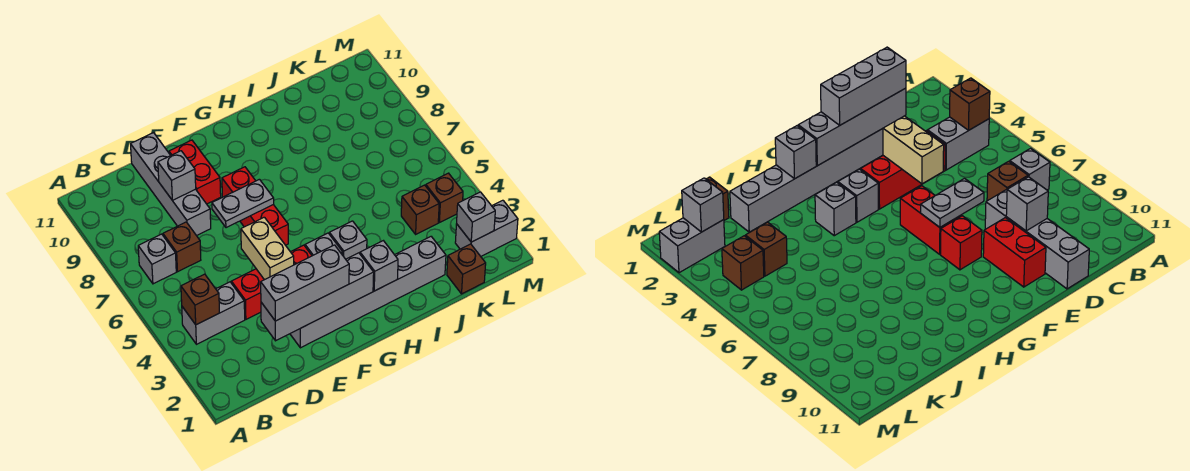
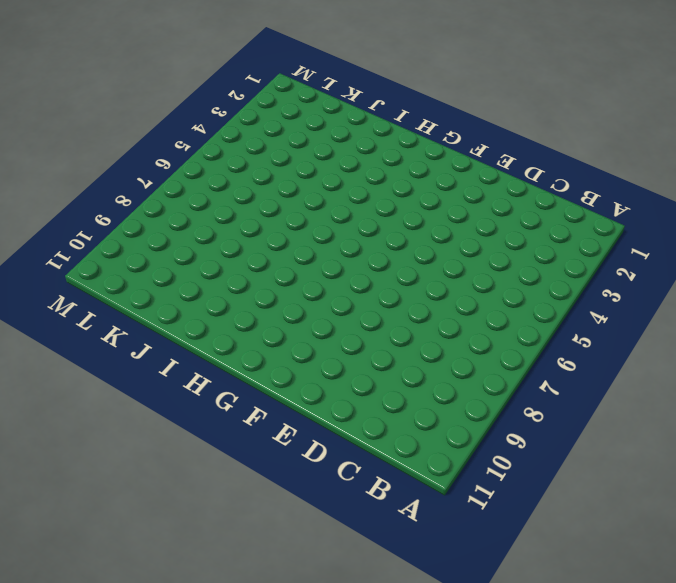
none -> grey brick B4:C4 level 1
none -> grey brick B7 level 1
none -> brown brick C7 level 1

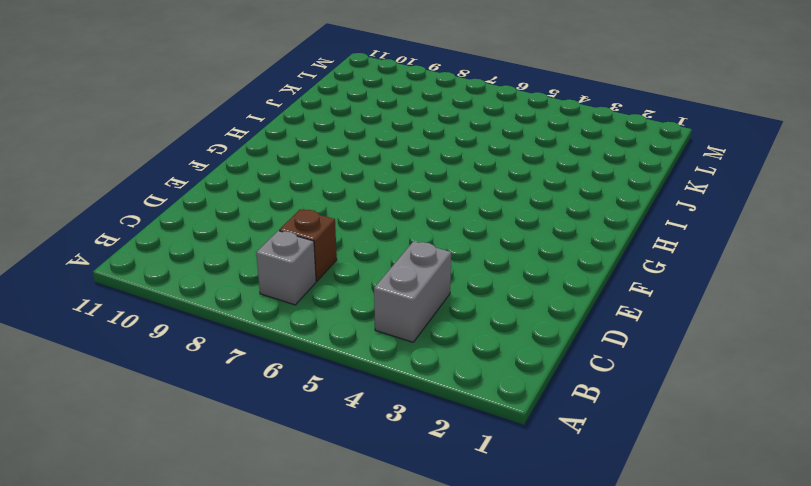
none -> red brick D4:F4 level 1
none -> grey brick D8:D11 level 1
none -> grey brick E2:J2 level 1

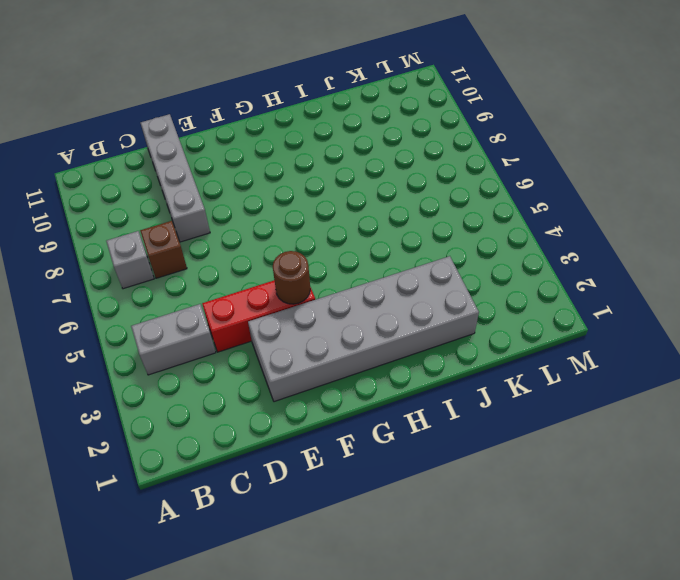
grey brick E2:J3 level 1 -> grey brick E2:J2 level 1
brown round brick F4 level 2 -> none
none -> red brick E9:E10 level 1
none -> red brick F6:F7 level 1
none -> red brick F8 level 1

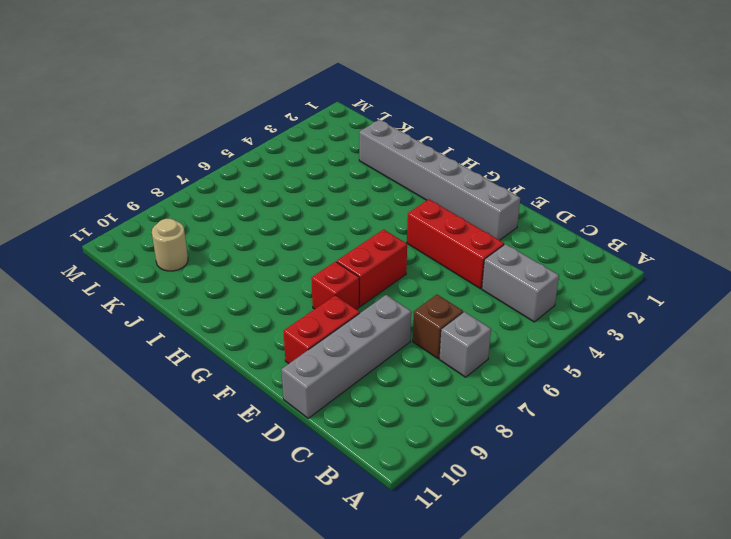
tan round brick K10 level 1 -> none
none -> grey brick G4 level 1
none -> grey brick H4 level 1
none -> brown brick K1 level 1

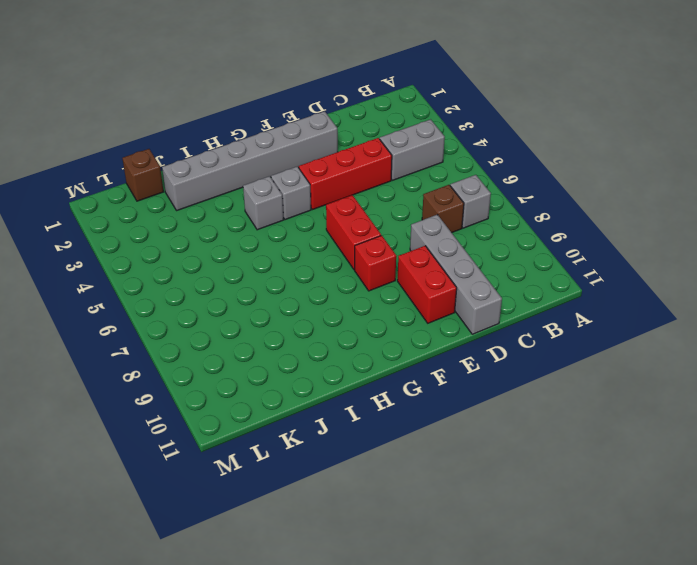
none -> brown brick K4 level 1
none -> grey brick L2:M2 level 1
none -> brown brick L4 level 1

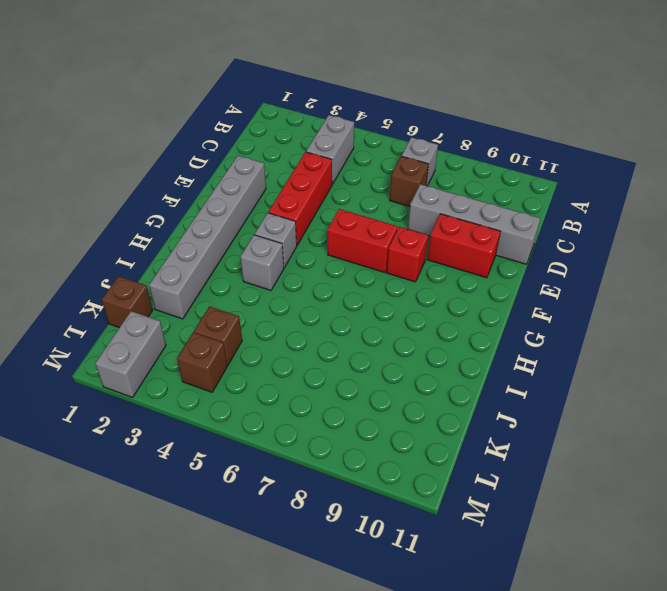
none -> brown brick B4 level 2
none -> grey brick D2:G2 level 2
none -> grey brick D9 level 2

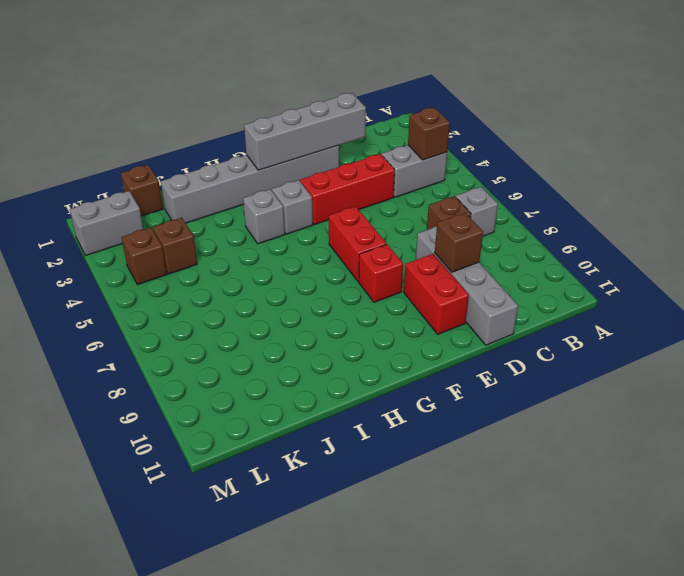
brown brick D9 level 2 -> grey brick D9 level 2
none -> tan brick E4:E5 level 2
none -> grey plate E7:F7 level 2
none -> grey brick H2 level 2

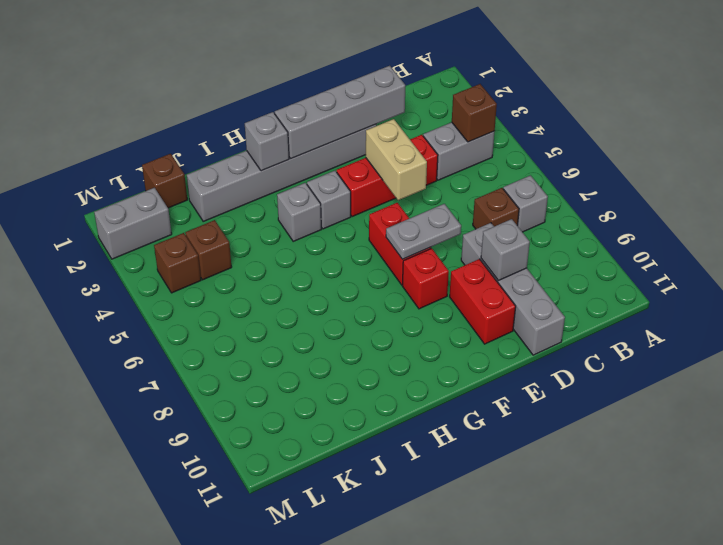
none -> grey brick L2 level 2
none -> grey brick D2:F2 level 3

